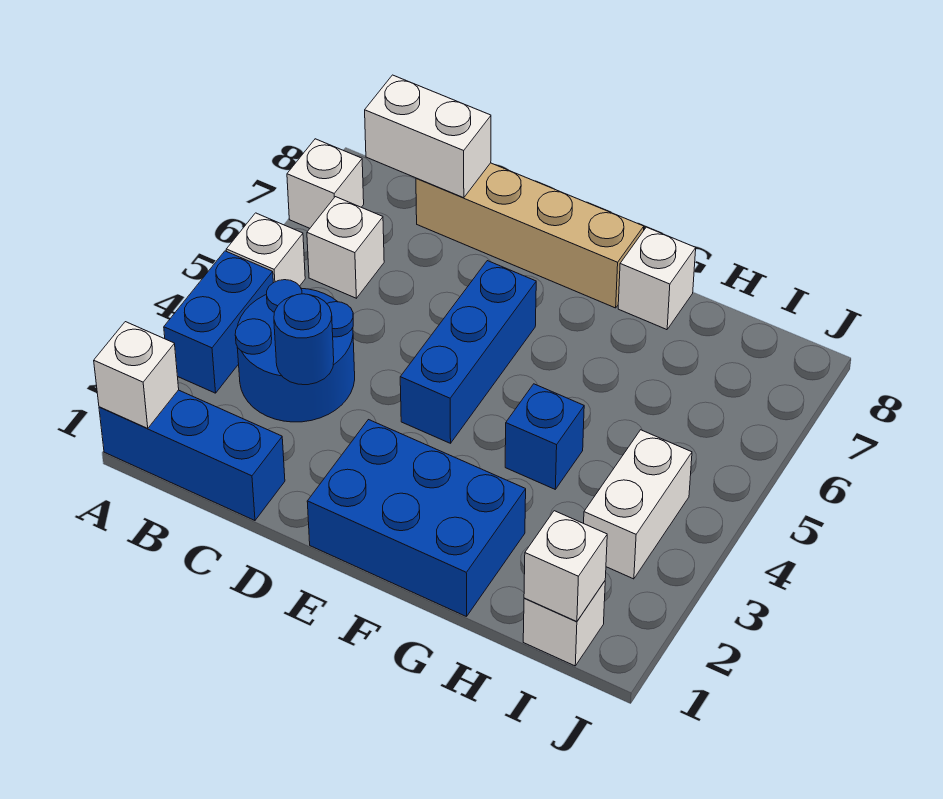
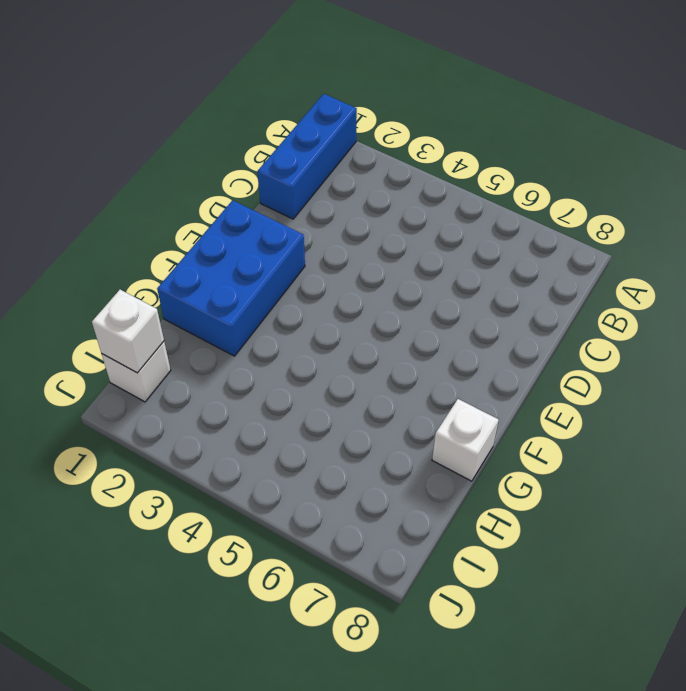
none -> blue brick A3:A4 level 1
none -> white brick A5 level 1
none -> white brick A7 level 1

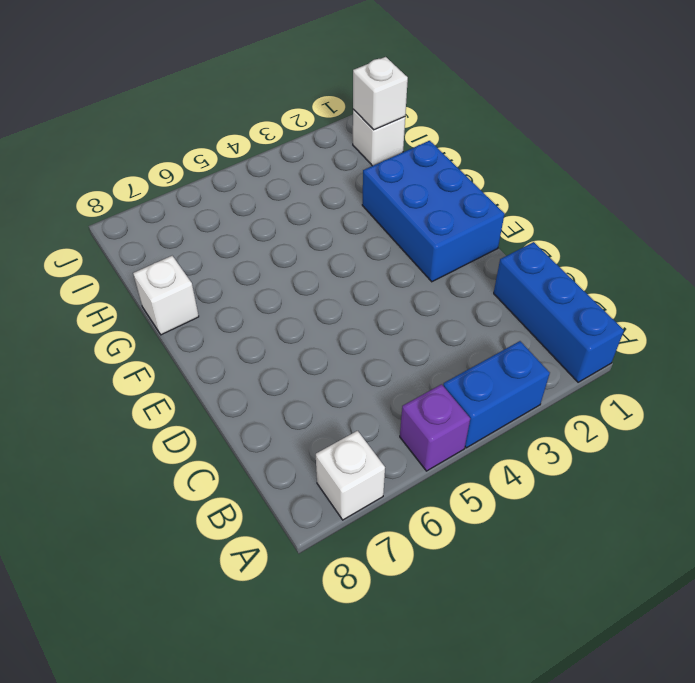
purple brick A5 level 1 -> white brick A5 level 1
none -> blue round brick B3:C4 level 1
none -> white brick B6 level 1
none -> tan brick C8:F8 level 1

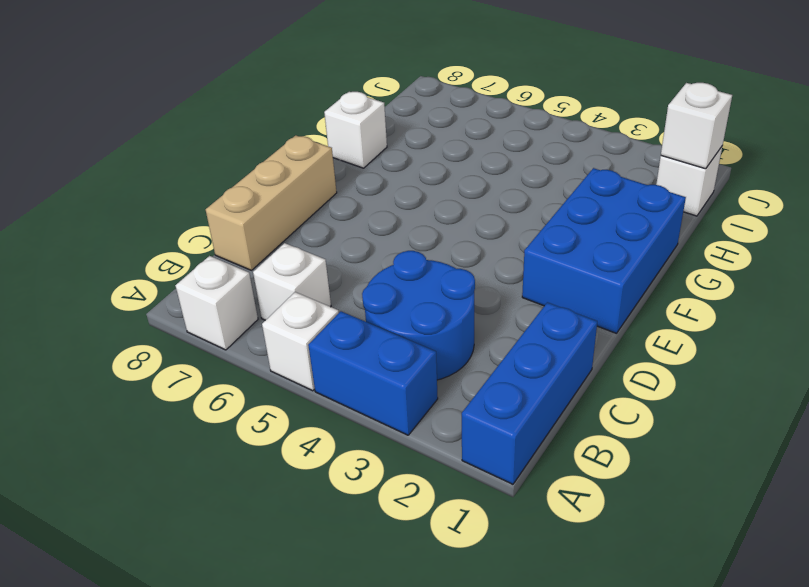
tan brick C8:E8 level 1 -> tan brick C8:F8 level 1
none -> blue brick E4:E6 level 1
none -> blue brick G4 level 1
none -> white brick I3:I4 level 1

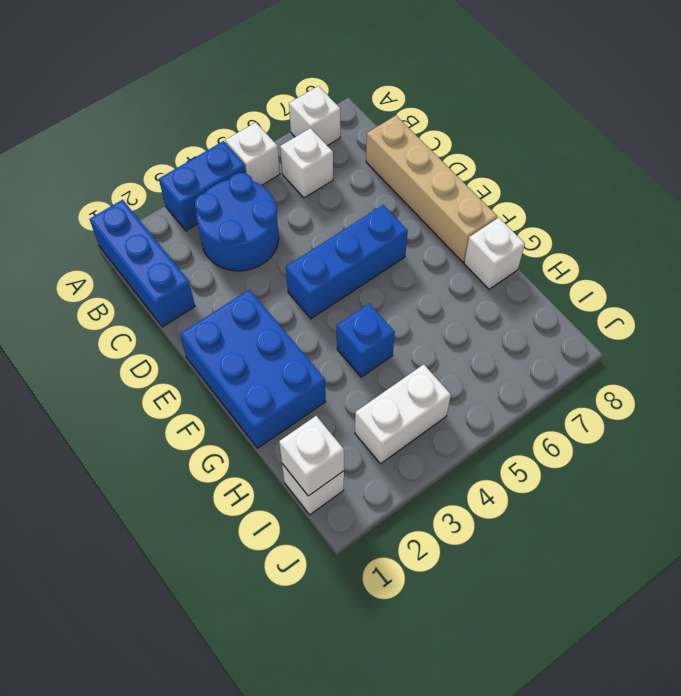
none -> white brick A1 level 2
none -> white brick B8:C8 level 2
none -> blue round brick C3 level 2

